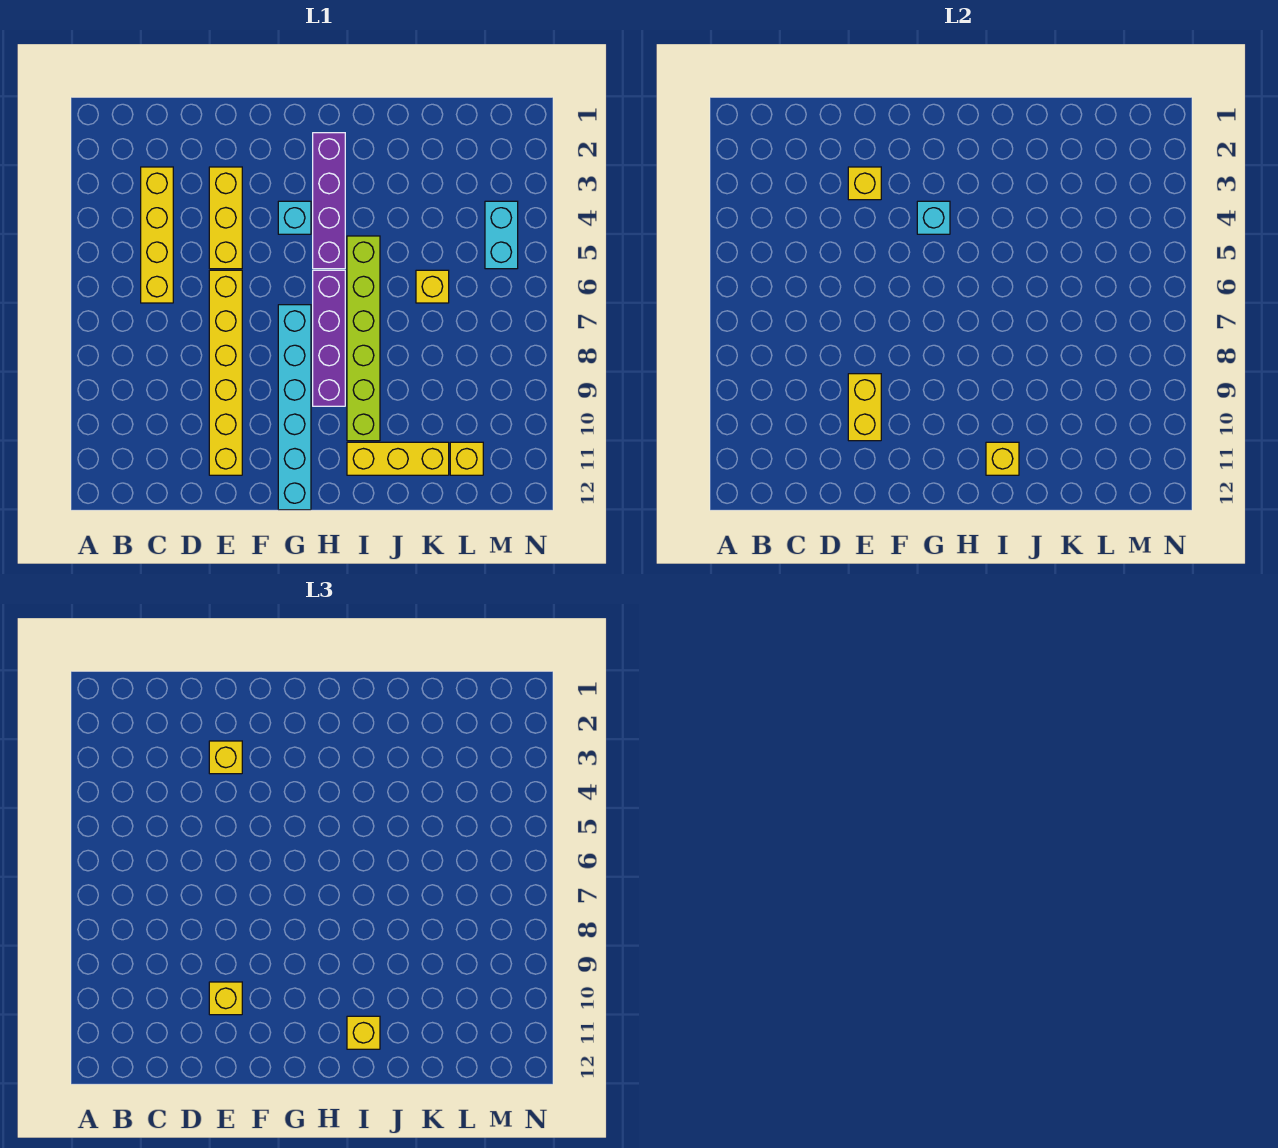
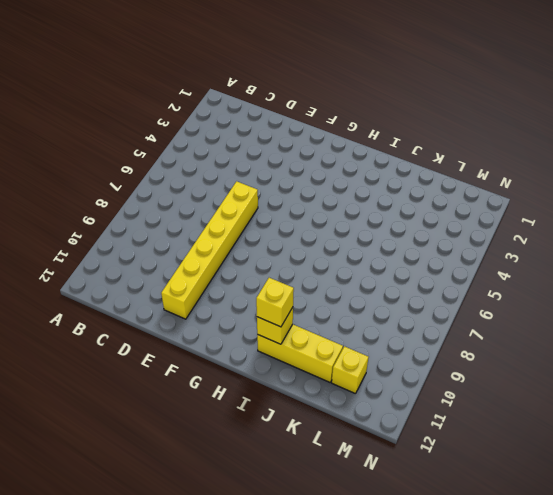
none -> yellow brick C3:C6 level 1
none -> yellow brick E3:E5 level 1
none -> cyan brick G4 level 1

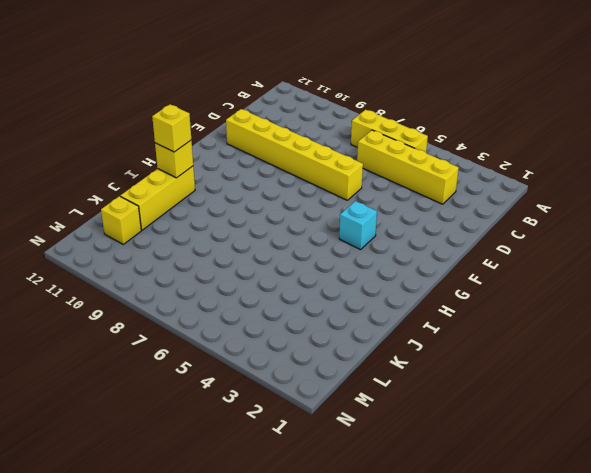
yellow brick B5:B7 level 1 -> yellow brick E3:E5 level 1
none -> cyan brick G7:G12 level 1
none -> purple brick H2:H5 level 1
none -> purple brick H6:H9 level 1

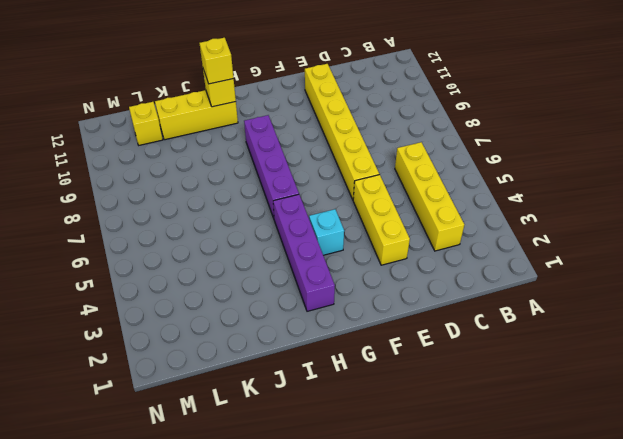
none -> cyan brick G7:G12 level 1
none -> lime brick I5:I10 level 1
none -> yellow brick K6 level 1

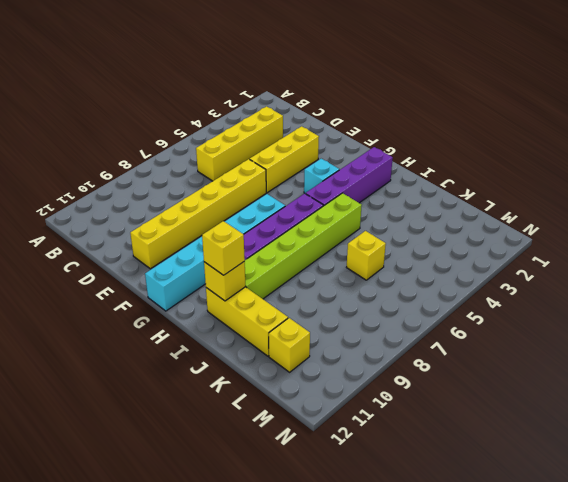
none -> cyan brick M4:M5 level 1
none -> yellow brick E3 level 2
none -> yellow brick E9:E10 level 2

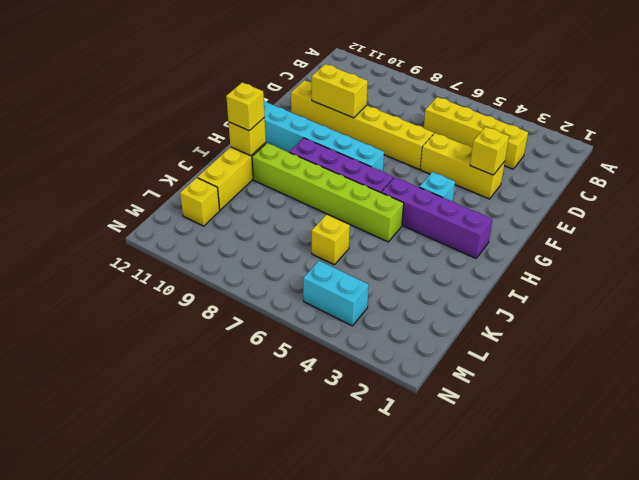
none -> cyan brick G4 level 2
none -> yellow brick E3 level 3
none -> yellow brick E10 level 3

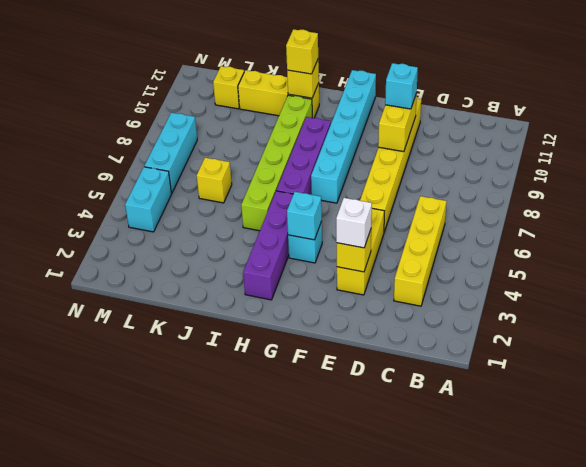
white brick E3 level 3 -> yellow brick E3 level 3
cyan brick E10 level 3 -> yellow brick E10 level 3
cyan brick M6:M8 level 1 -> none

